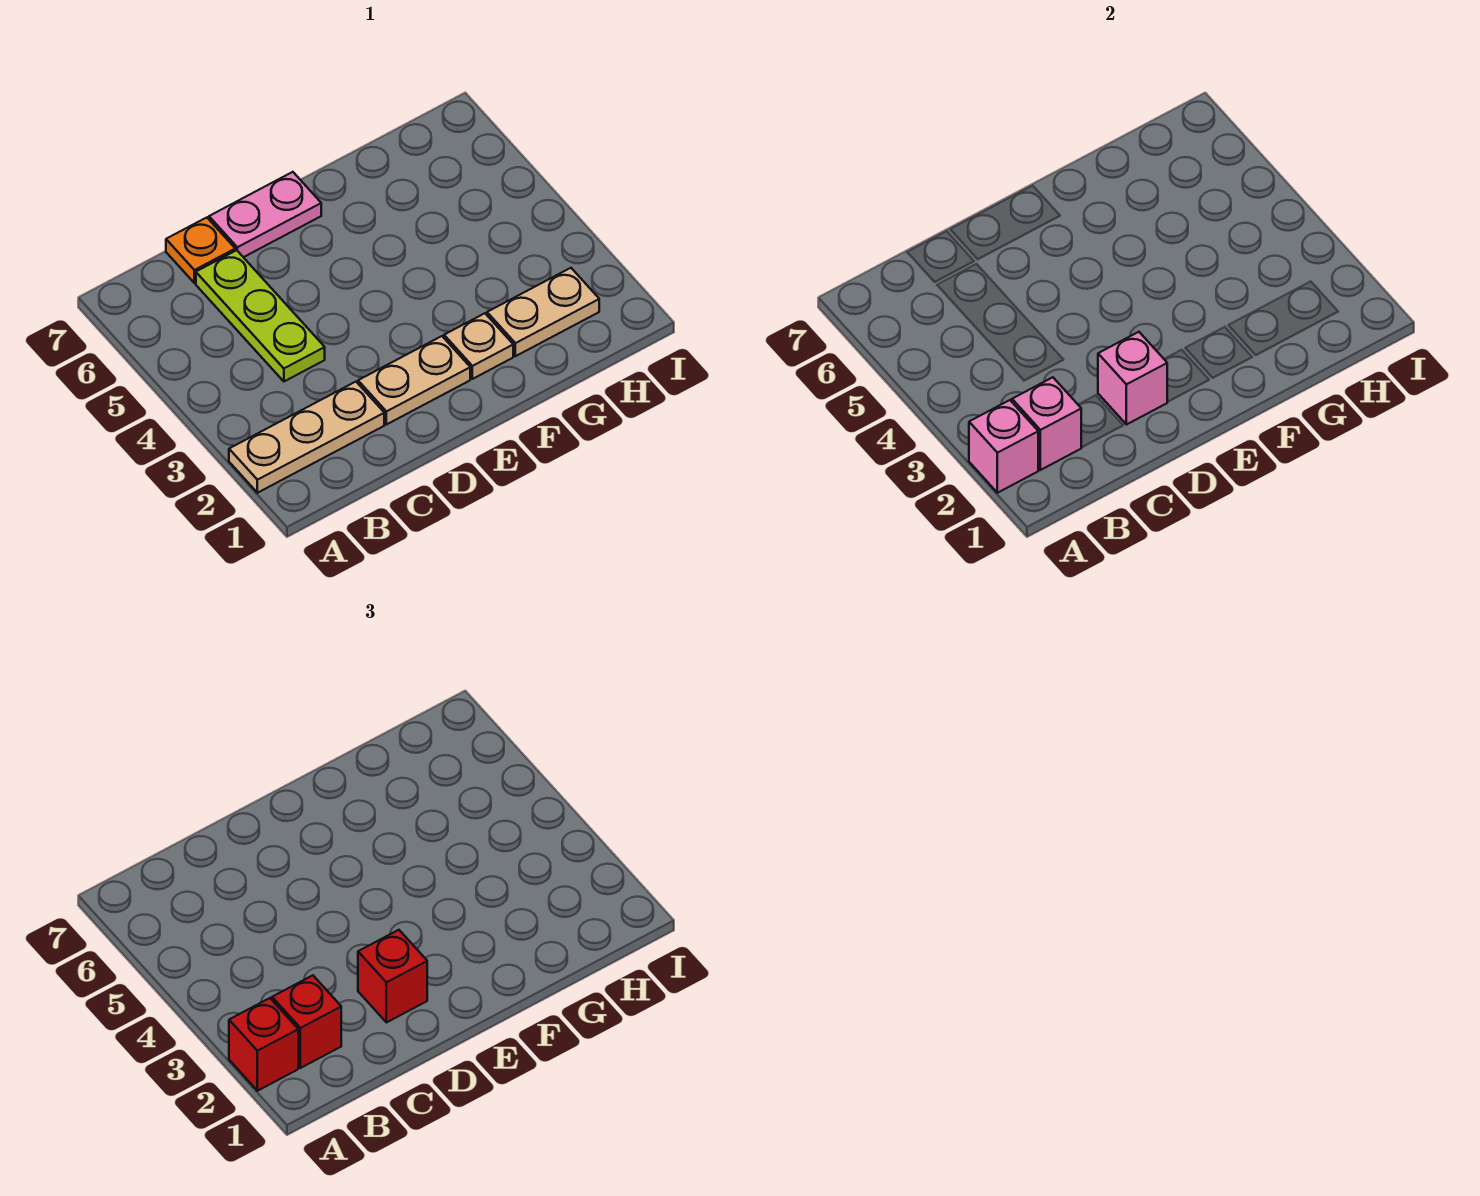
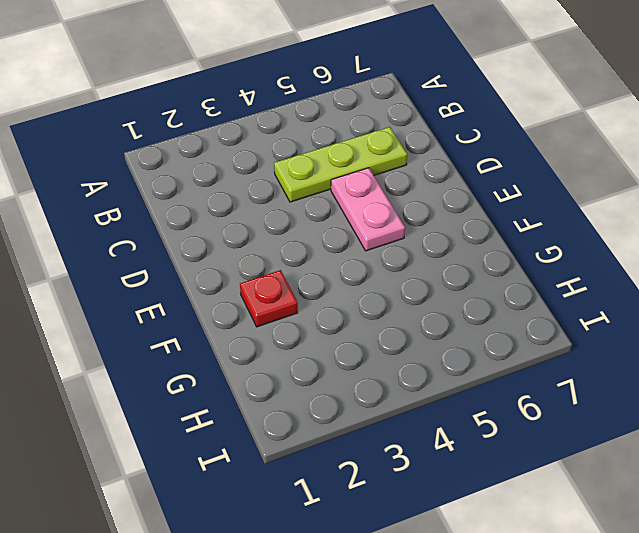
pink plate D5:E5 level 1 -> pink plate D7:E7 level 1
red plate F2 level 1 -> tan plate F2 level 1
none -> tan plate A2:C2 level 1
none -> orange plate C7 level 1
none -> tan plate D2:E2 level 1

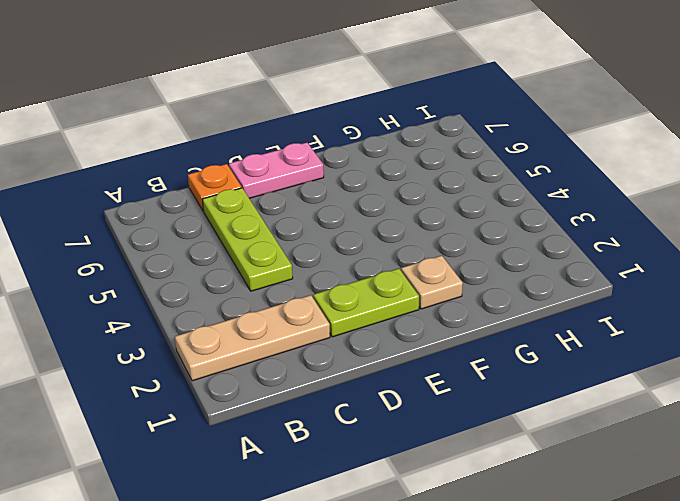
lime plate D2:E2 level 1 -> tan plate D2:E2 level 1
none -> tan plate G2:H2 level 1
none -> pink brick A2 level 2
none -> pink brick B2 level 2

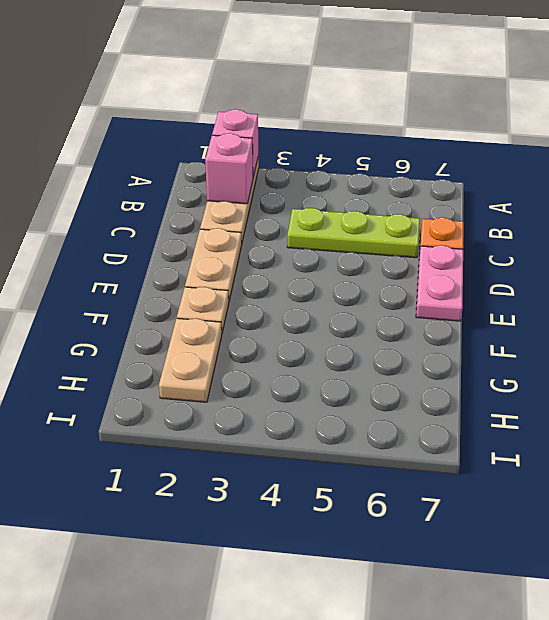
none -> pink brick D2 level 2
none -> red brick A2 level 3
none -> red brick B2 level 3

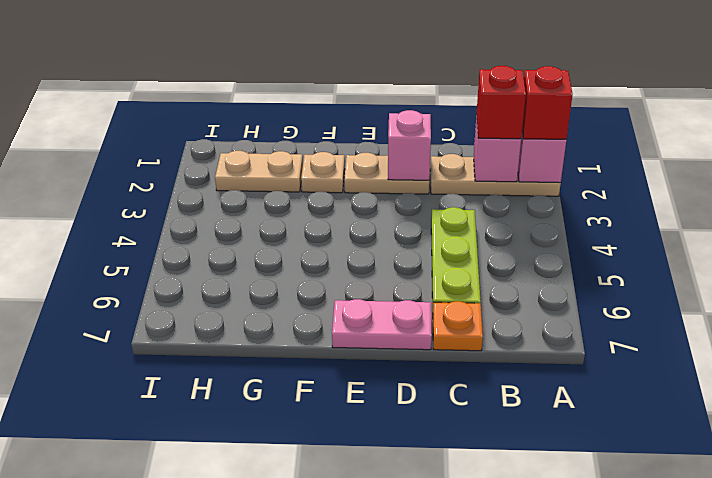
none -> red brick D2 level 3

